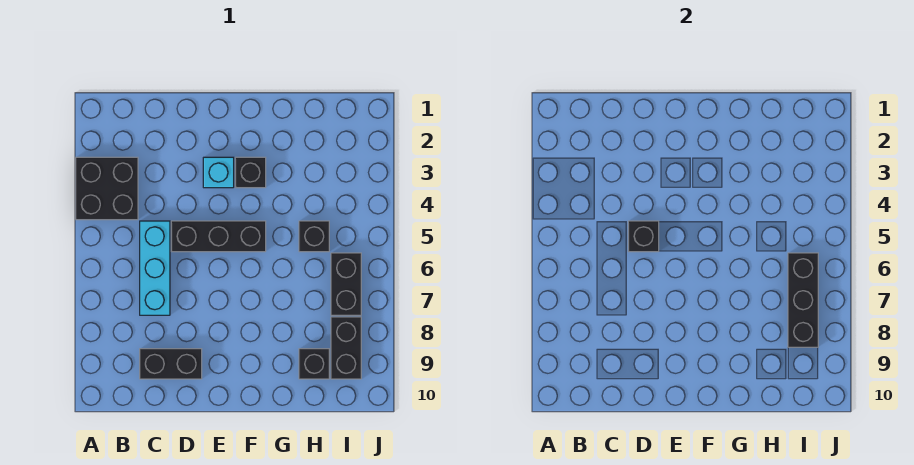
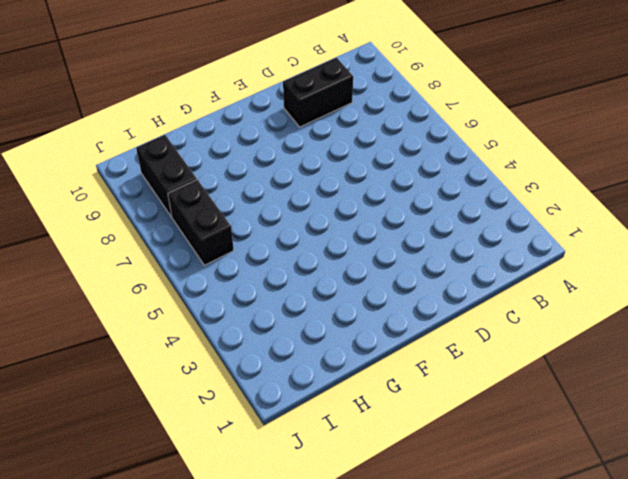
none -> black brick A3:B4 level 1
none -> cyan brick C5:C7 level 1
none -> black brick D5:F5 level 1

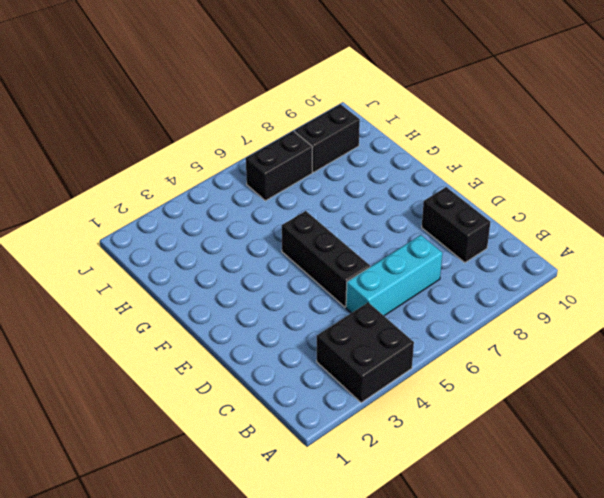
none -> cyan brick E3 level 1
none -> black brick F3 level 1
none -> black brick H5 level 1

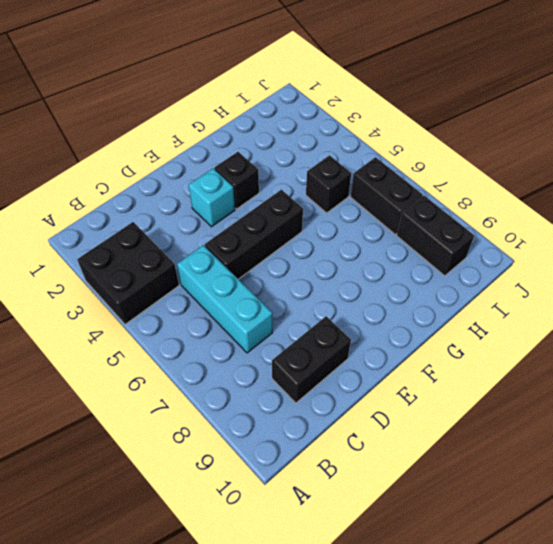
none -> black brick H9 level 1
none -> black brick D5 level 2
none -> black brick I6:I8 level 2

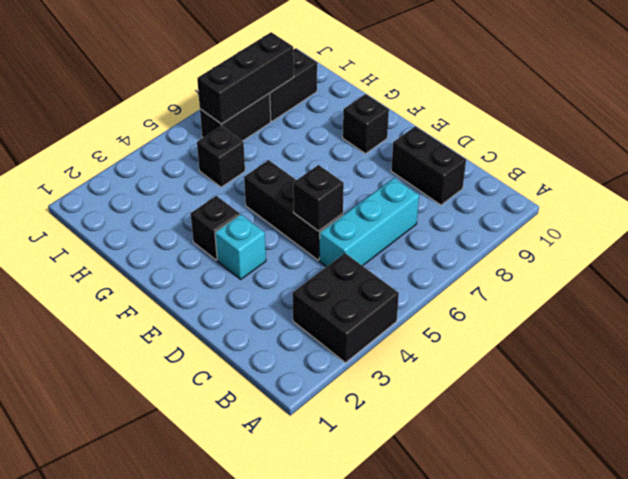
black brick F9 level 1 -> black brick H9 level 1

